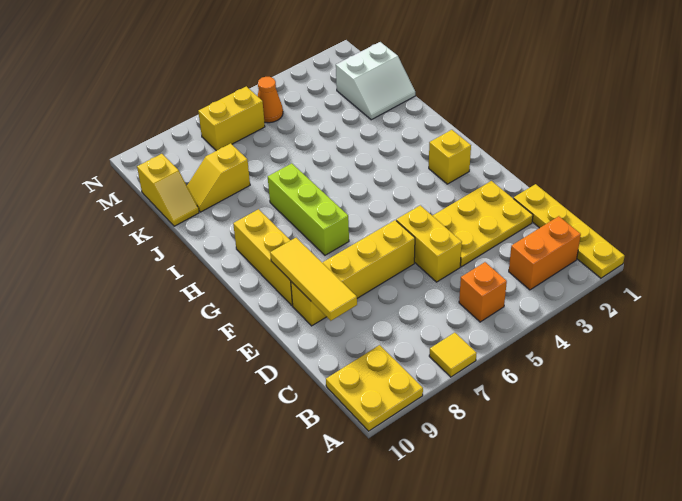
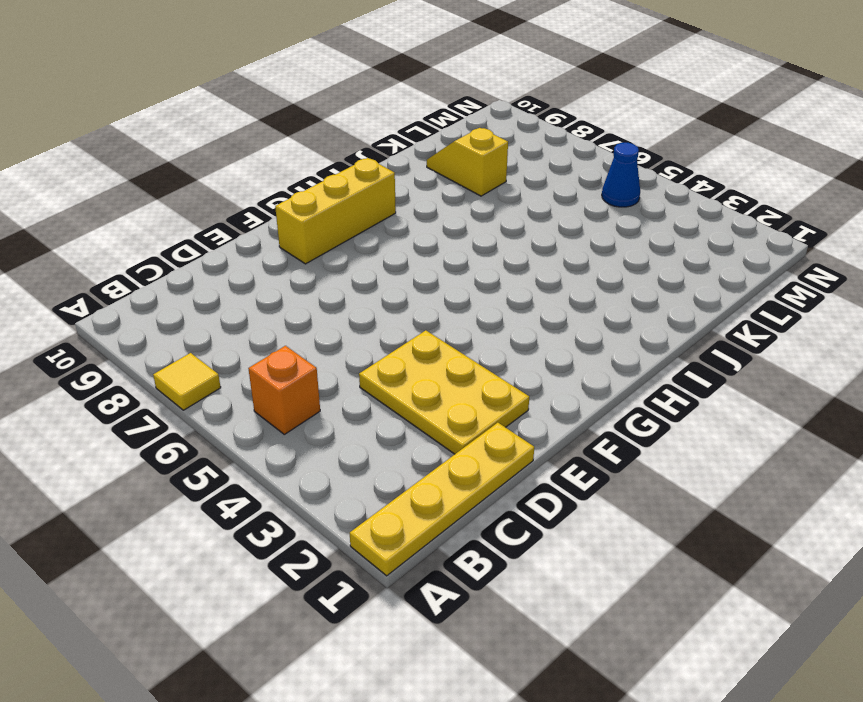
blue cone M5 level 1 -> orange cone M5 level 1
none -> yellow plate A9:B10 level 1
none -> orange brick B2:B3 level 1
none -> yellow brick D5:E5 level 1

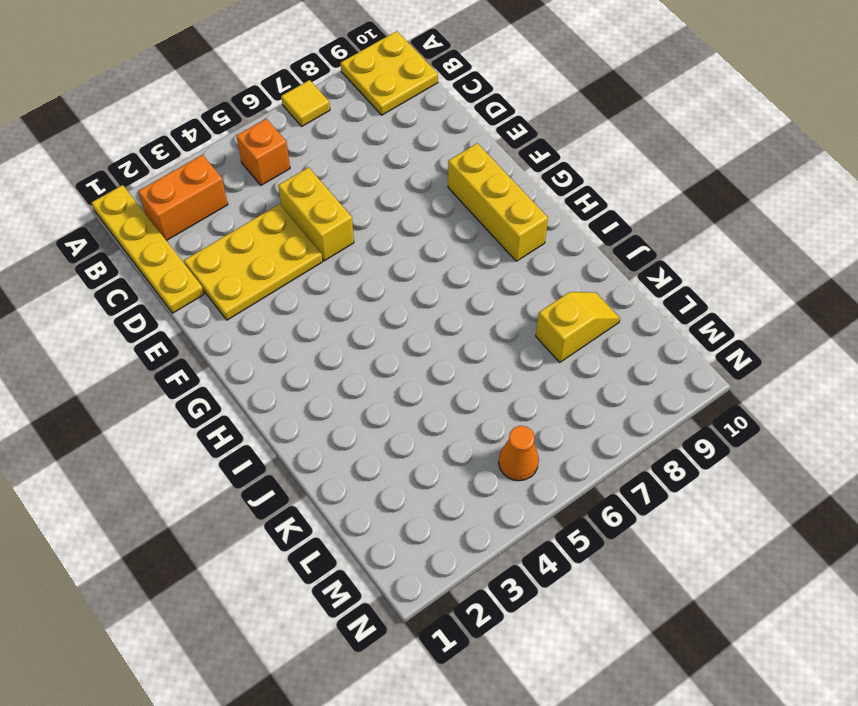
none -> yellow brick E6:E9 level 1
none -> yellow brick G2 level 1
none -> lime brick G7:I7 level 1

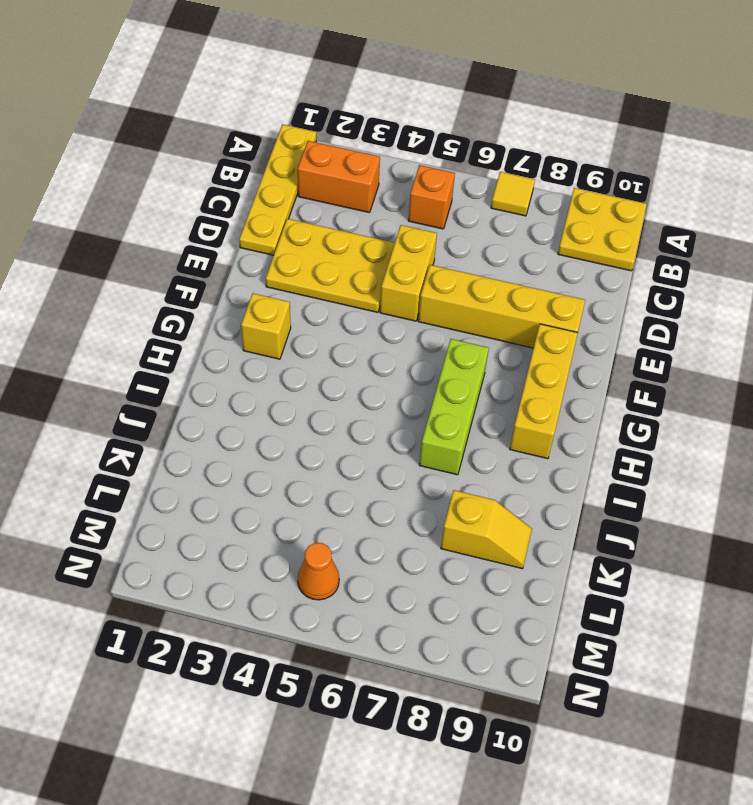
none -> white slope K1:L2 level 1 top L
none -> yellow slope K10:L10 level 1 top L
none -> yellow brick M6:M7 level 1

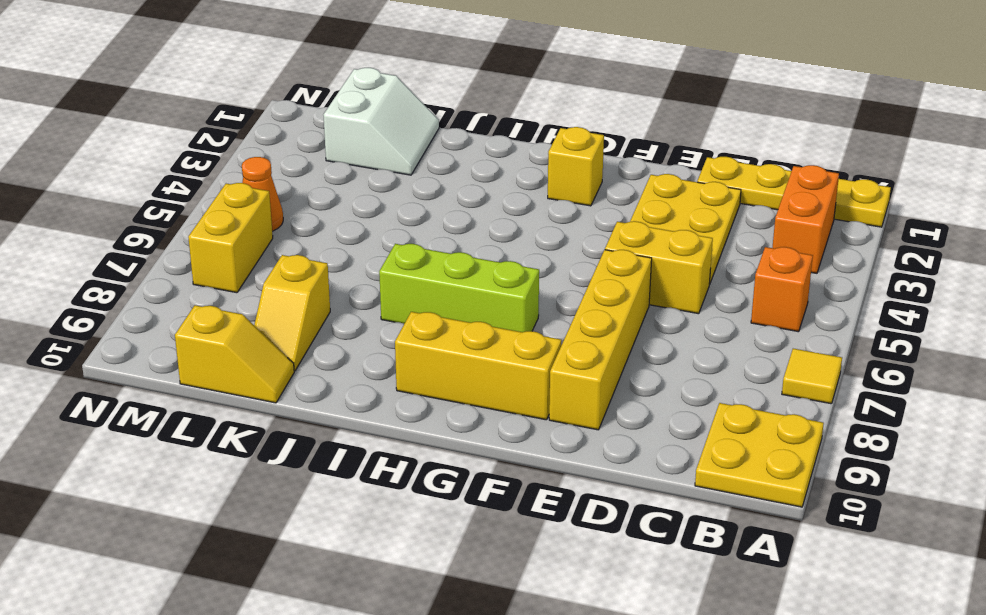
none -> yellow tile D9:F9 level 2

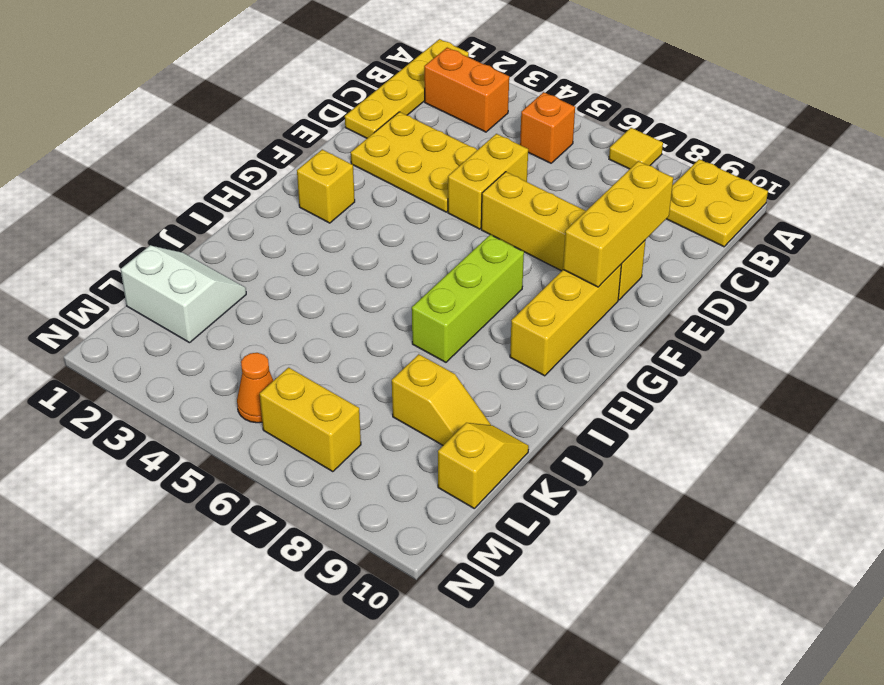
yellow brick D9:F9 level 2 -> yellow tile D9:F9 level 2

